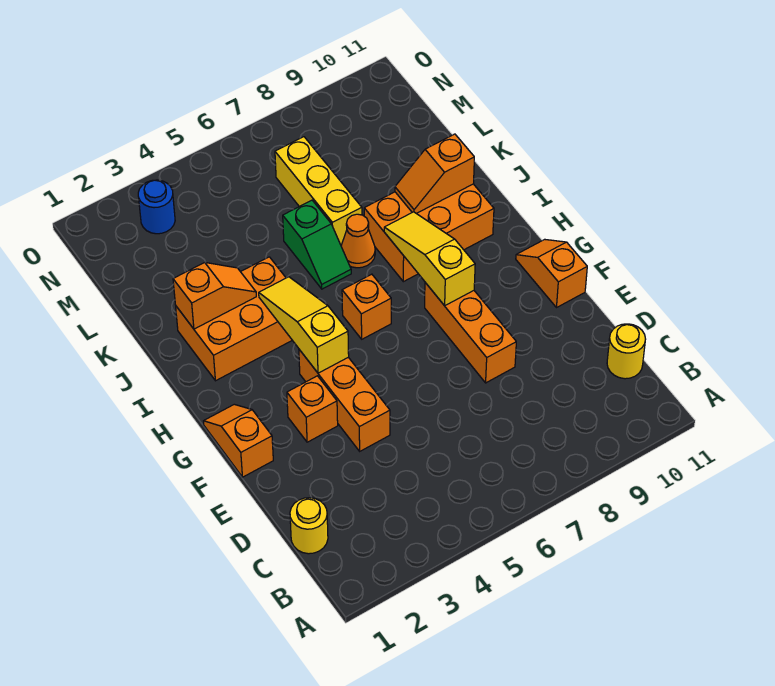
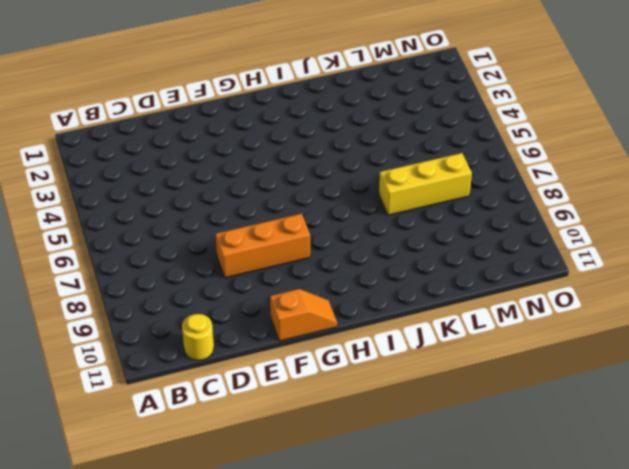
none -> yellow round brick C1 level 1
none -> orange brick E4:G4 level 1
none -> orange slope F1:G1 level 1 top F

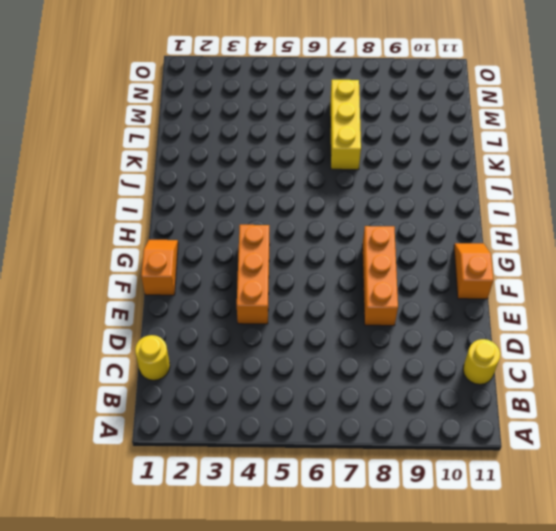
none -> orange brick F3 level 1
none -> orange brick H6 level 1
none -> orange brick I2:J4 level 1

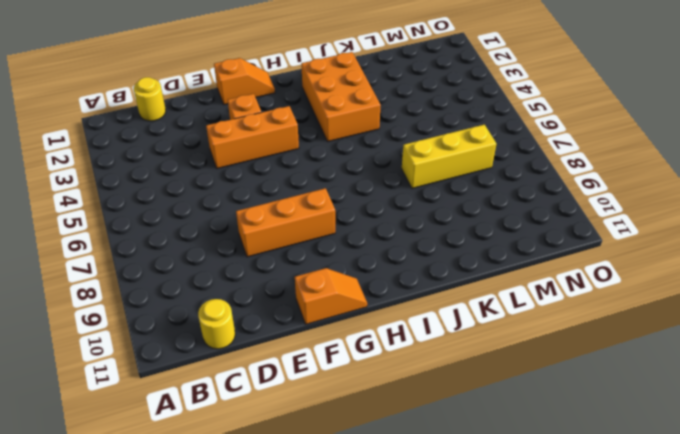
none -> orange brick H6 level 1
none -> orange brick I8:J10 level 1
none -> green slope J6:K6 level 1 top K

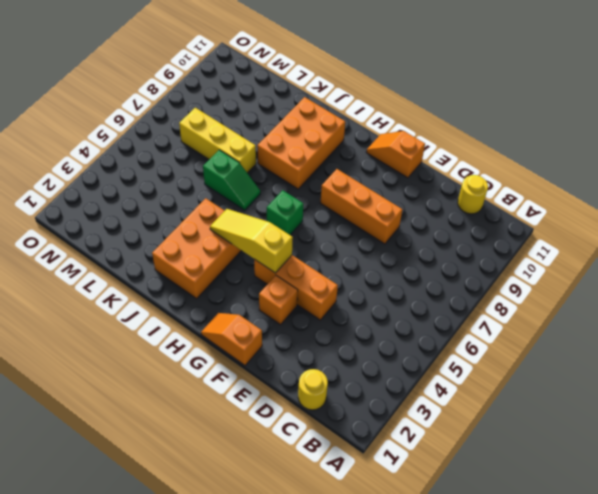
green brick H6 level 1 -> orange brick H6 level 1
none -> orange cone J7 level 1
none -> blue round brick N3 level 1
none -> yellow slope G8:I8 level 2 top G

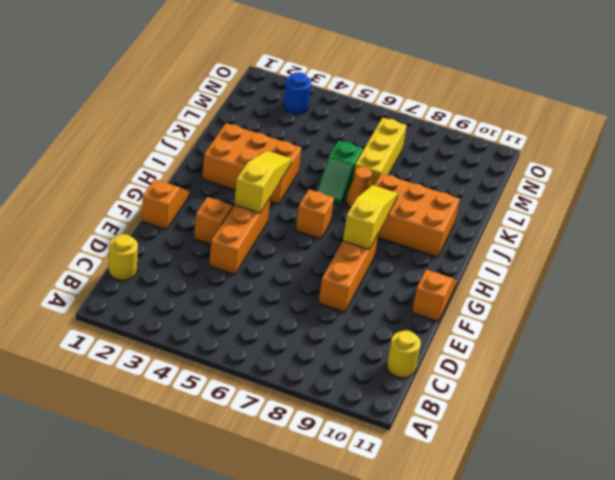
none -> orange slope J2:J3 level 2 top 2
none -> orange slope J9:J10 level 2 top 10

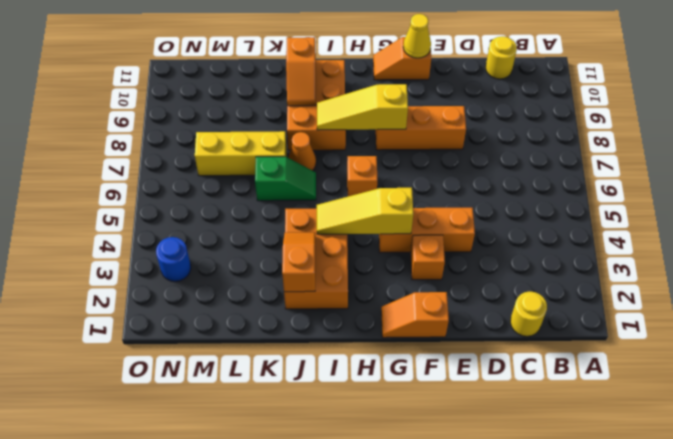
yellow cone F11 level 2 -> none

